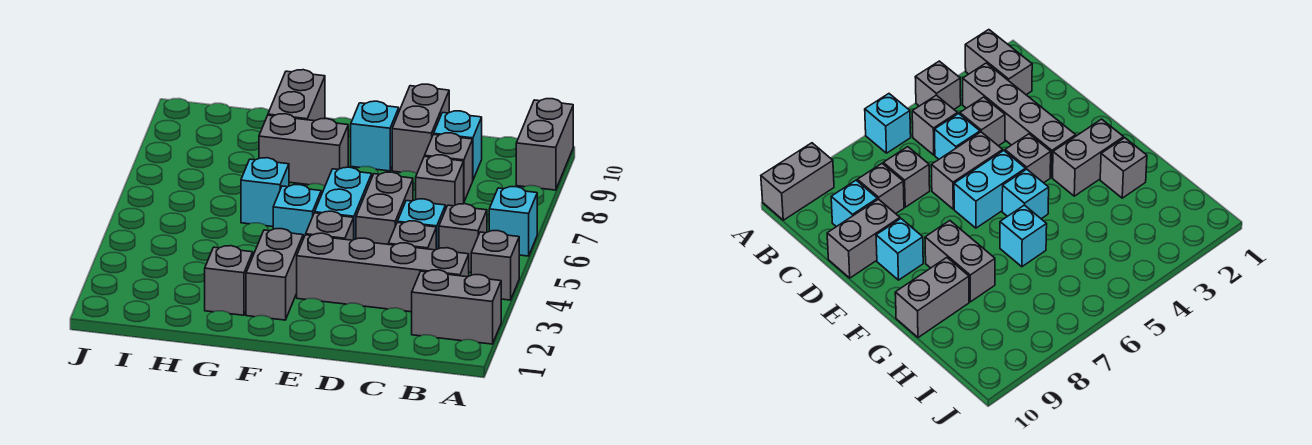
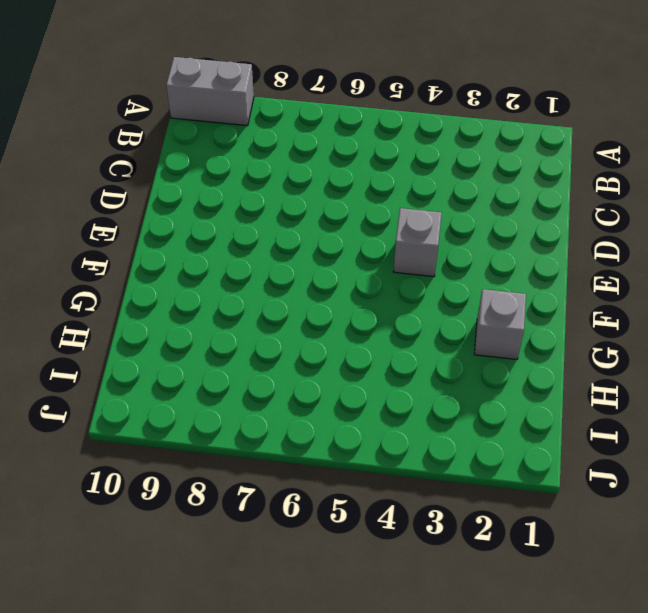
none -> grey brick A2:B2 level 1
none -> grey brick A4 level 1
none -> cyan brick A6 level 1

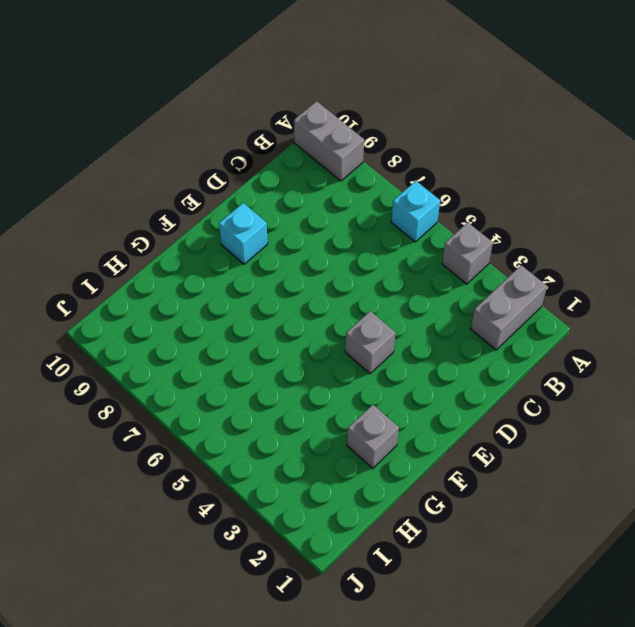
none -> grey brick B3:E3 level 1
none -> grey brick B5 level 1
none -> grey brick C4 level 1

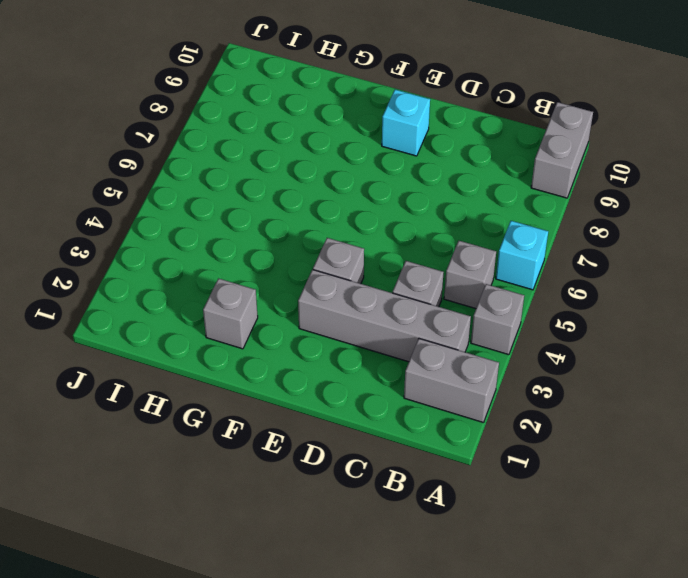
none -> cyan brick C5 level 1
none -> grey brick C7 level 1
none -> grey brick C8 level 1

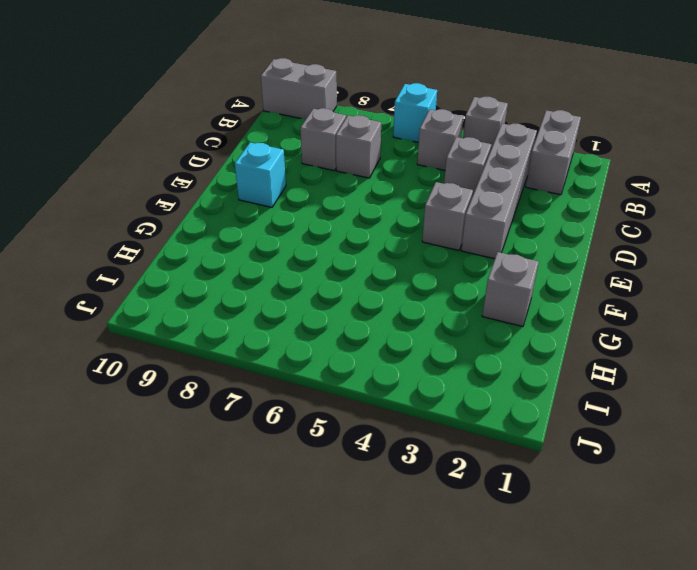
none -> cyan brick C5 level 1
none -> cyan brick C9 level 1
none -> grey brick D5:D6 level 1

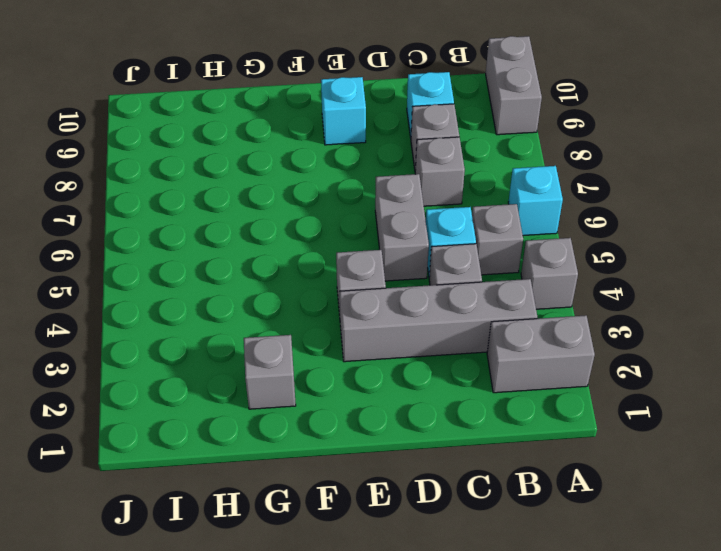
none -> grey brick D9:D10 level 1
none -> cyan brick E5:E6 level 1
none -> grey brick F2:F3 level 1

